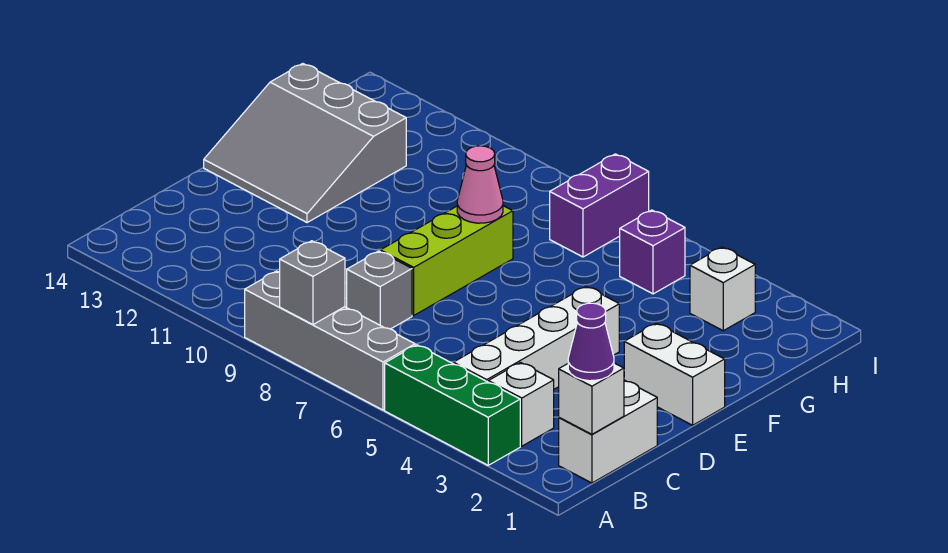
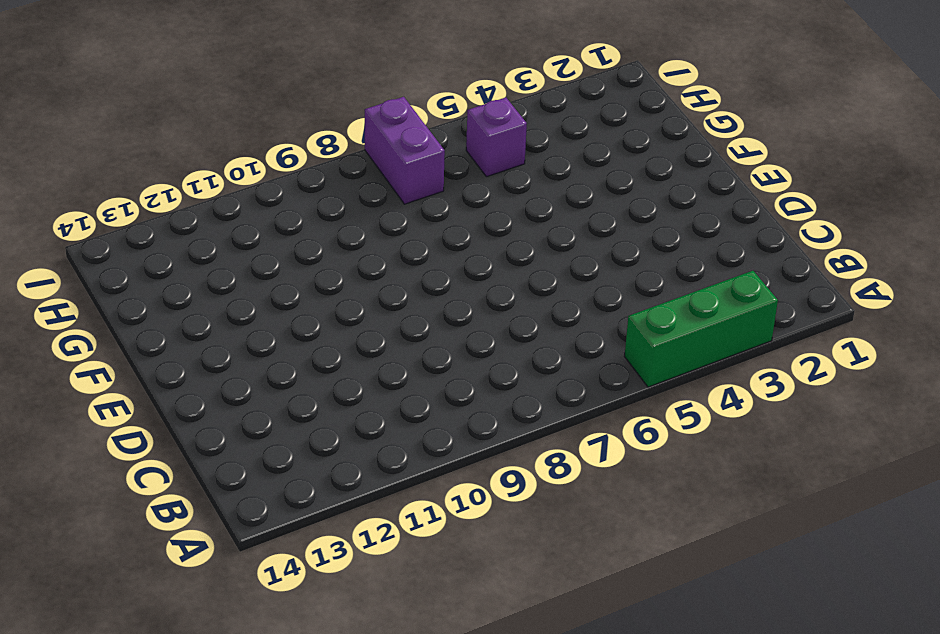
none -> grey brick A6:A9 level 1
none -> white brick B1:C1 level 1
none -> white brick B3 level 1

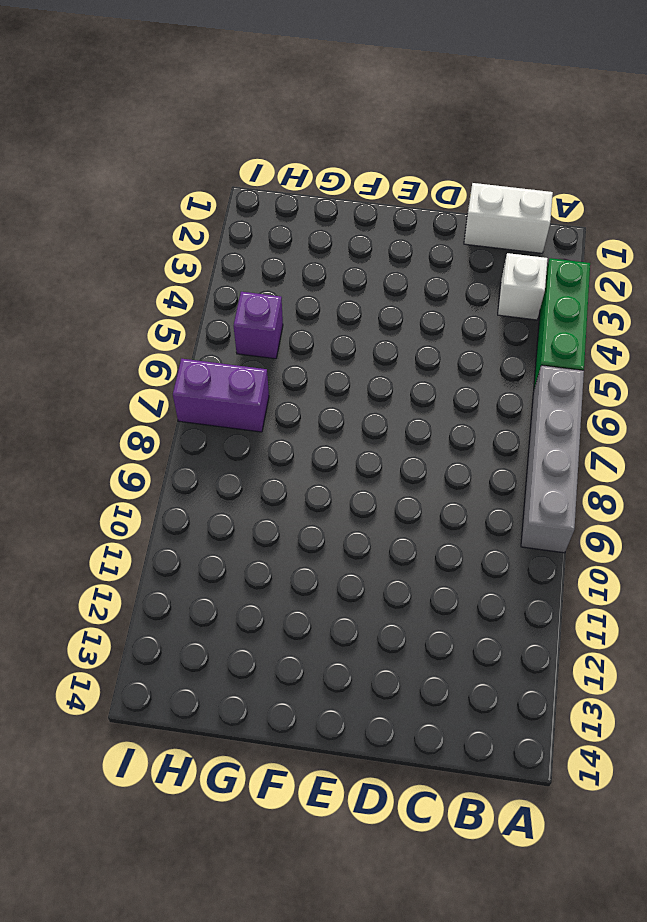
none -> white brick B4:E4 level 1
none -> grey brick C8 level 1
none -> lime brick D8:F8 level 1

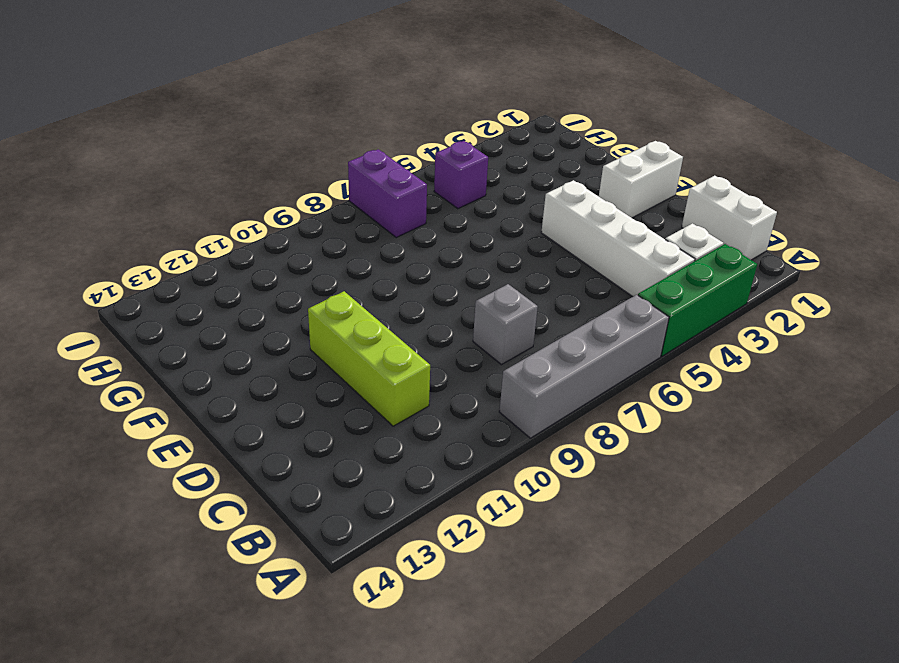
lime brick C11:E11 level 1 -> lime brick D8:F8 level 1
none -> grey slope E12:G14 level 1 top G
none -> white brick H3 level 1
none -> grey brick A8 level 2

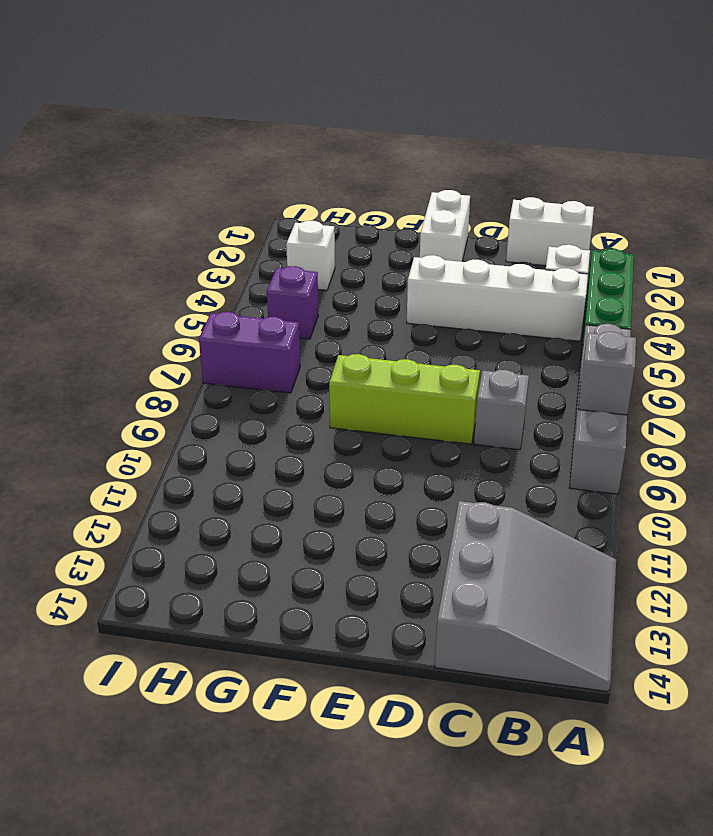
grey slope A12:C14 level 1 top C -> grey slope E12:G14 level 1 top G
none -> white brick B1 level 2
none -> pink cone F8 level 2
none -> purple cone B1 level 3

